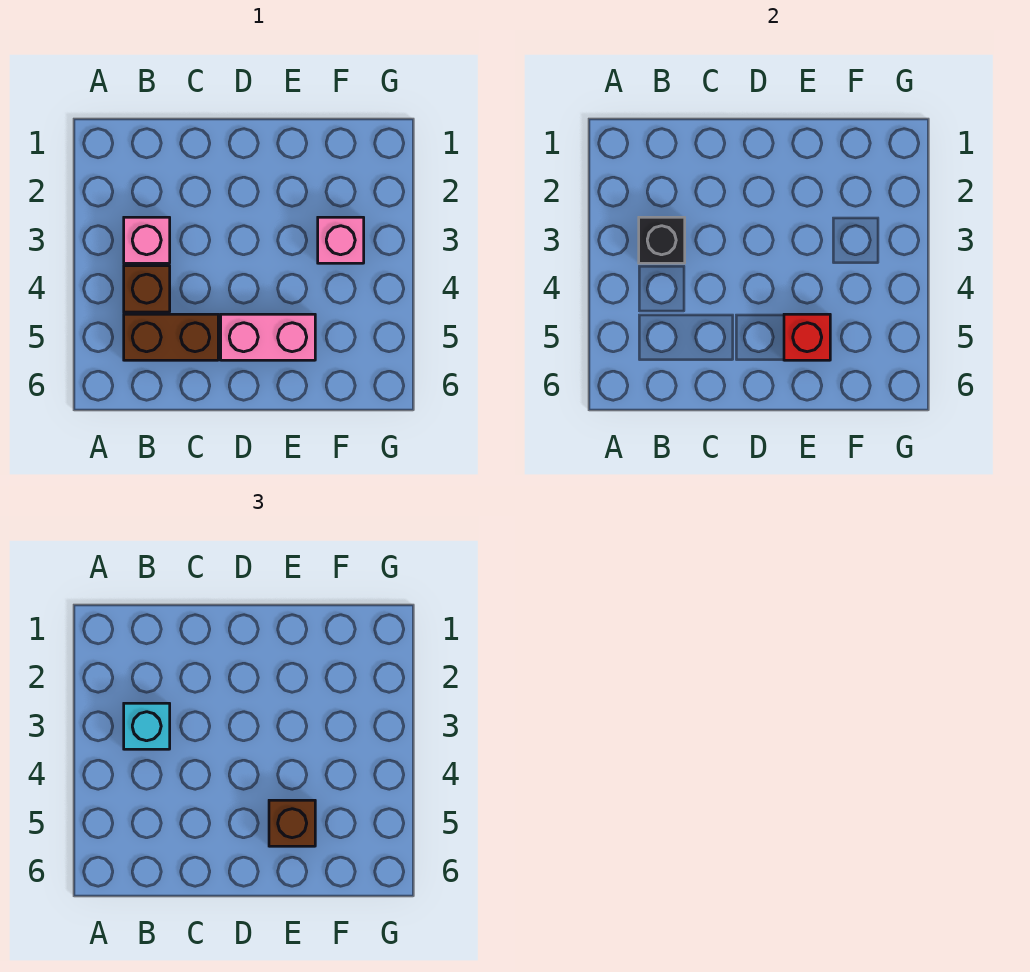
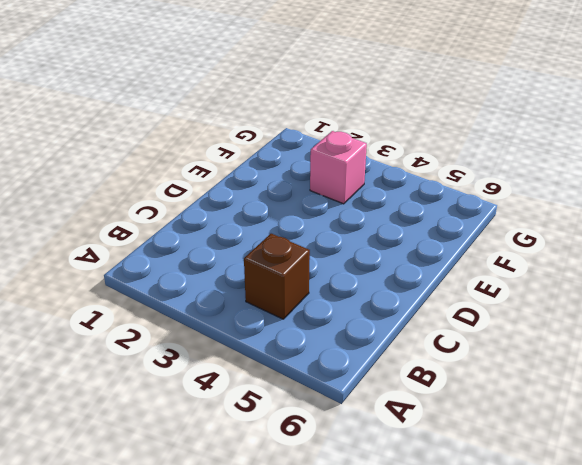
none -> pink brick B3 level 1
none -> brown brick B5:C5 level 1

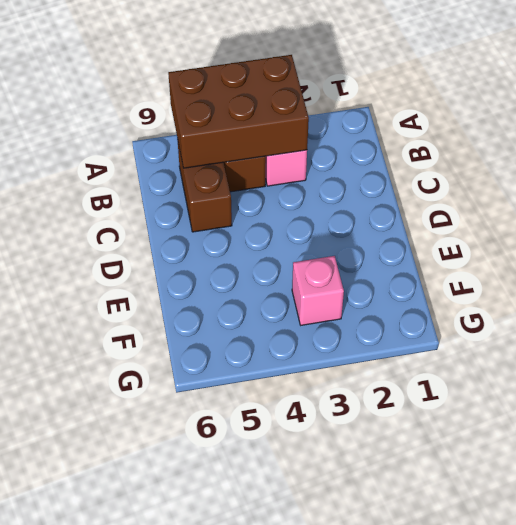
brown brick A3:B5 level 2 -> black brick B3 level 2
none -> pink brick D5:E5 level 1
none -> red brick E5 level 2

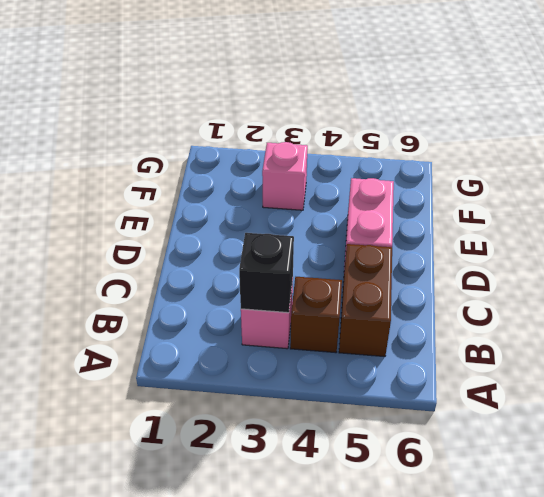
none -> red brick E5 level 2
none -> cyan brick B3 level 3

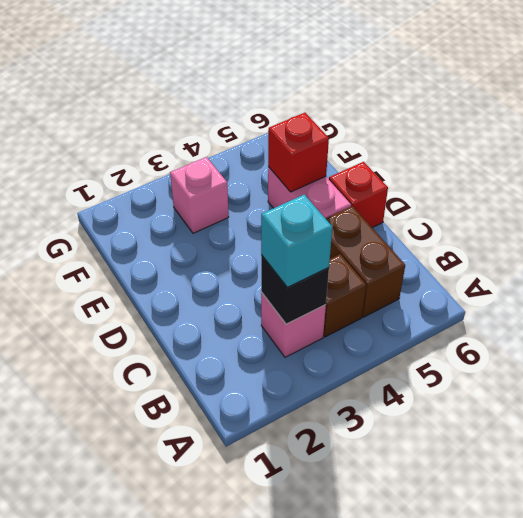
red brick D6 level 1 -> none
none -> brown brick E5 level 3

